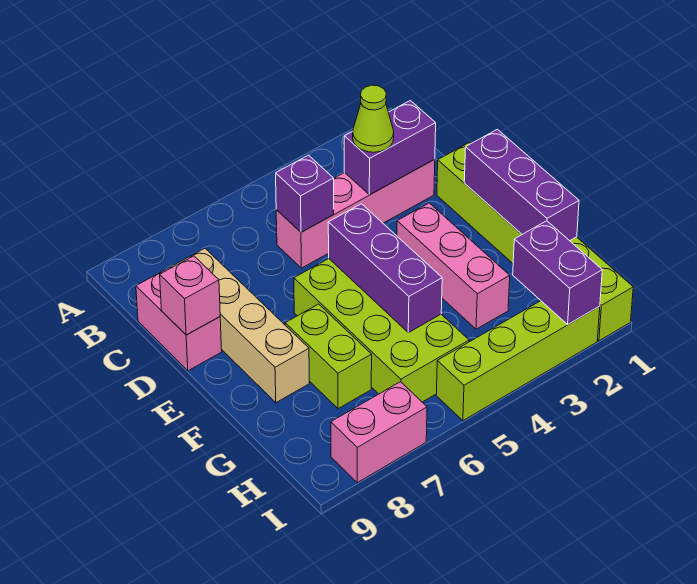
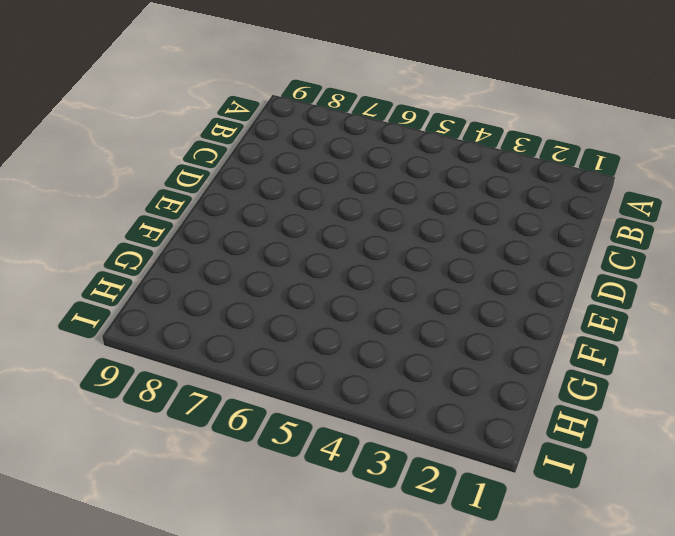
none -> pink brick C2:C5 level 1
none -> tan brick C8:F8 level 1
none -> pink brick C9:D9 level 1

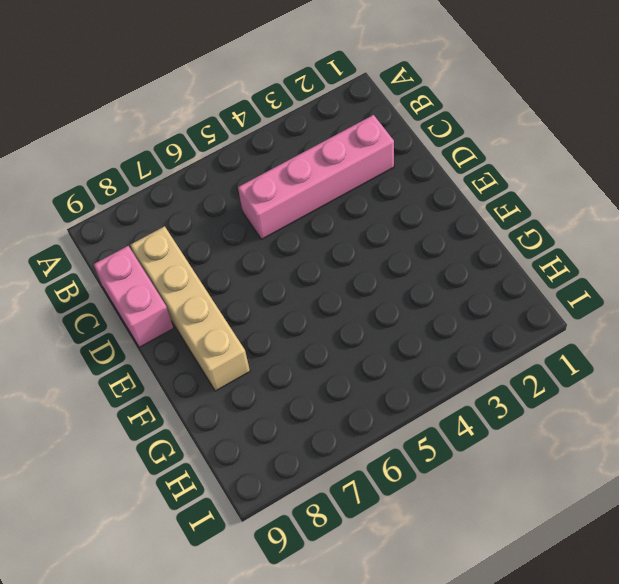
none -> lime brick D1:I1 level 1
none -> pink brick E3:G3 level 1
none -> lime brick E5:H6 level 1

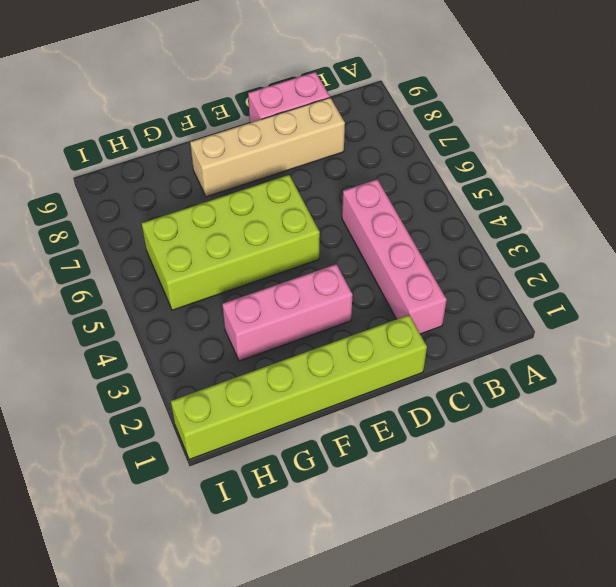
none -> lime brick F7:G7 level 1
none -> lime brick I2:I5 level 1
none -> pink brick I7:I8 level 1

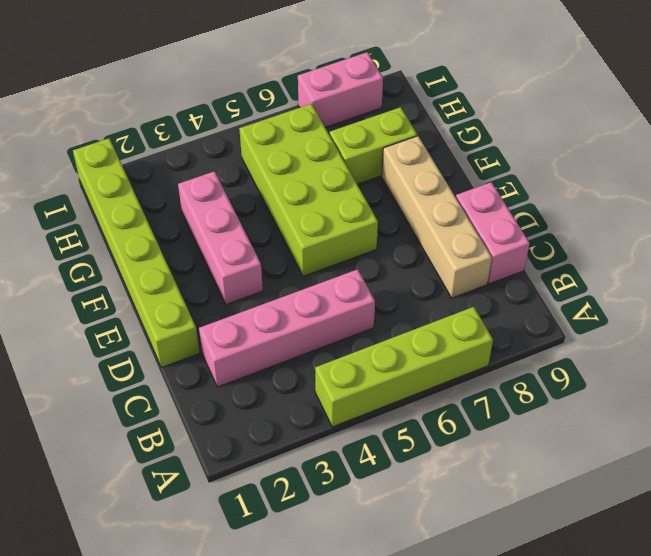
lime brick A4:A7 level 1 -> lime brick I2:I5 level 1
lime brick G7:G8 level 1 -> lime brick F7:G7 level 1
none -> purple brick C2:C3 level 2
none -> purple brick C5 level 2
none -> pink brick D9 level 2

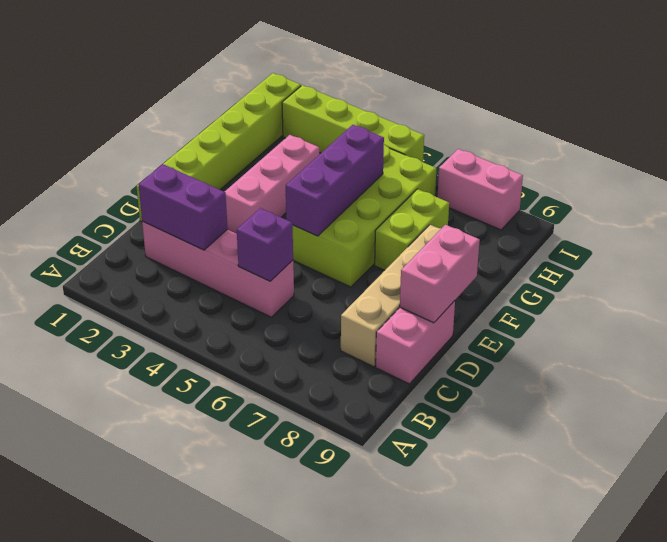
pink brick D9:E9 level 2 -> pink brick D9 level 2
none -> purple brick E1:G1 level 2
none -> purple brick H2:I2 level 2
none -> lime cone C3 level 3

